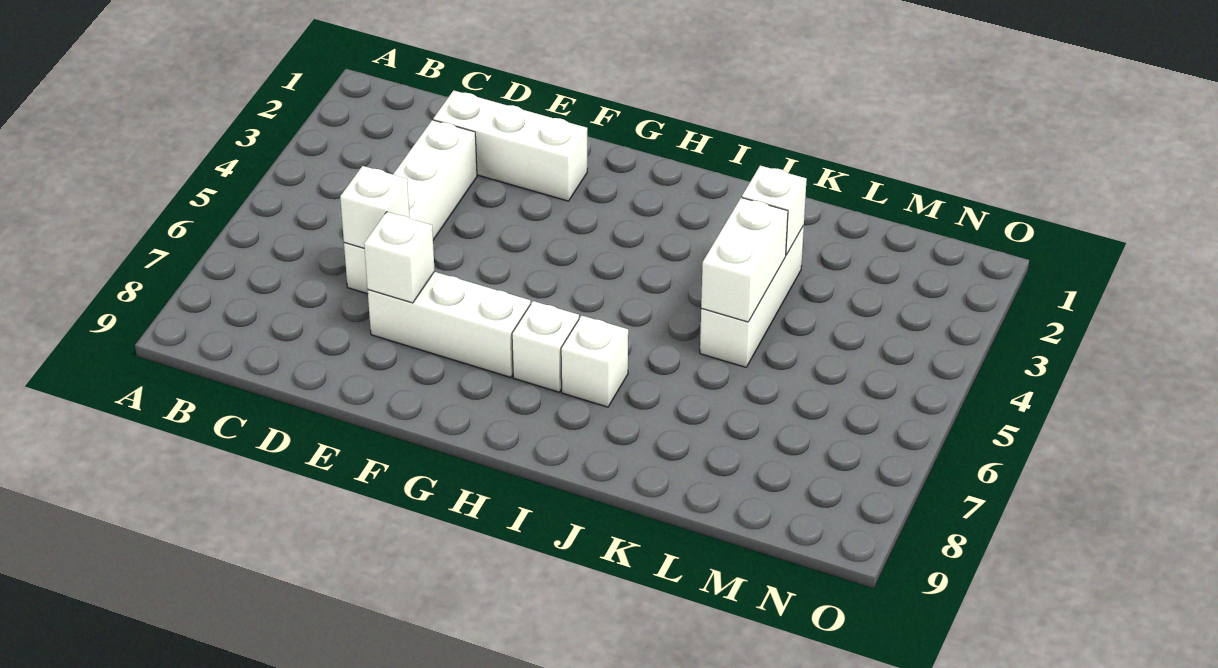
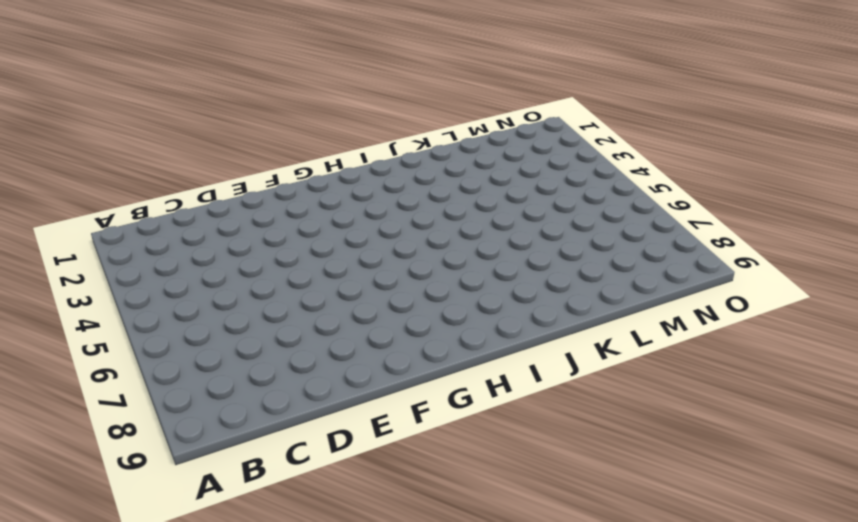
none -> white brick D2:F2 level 1
none -> white brick D3:D6 level 1

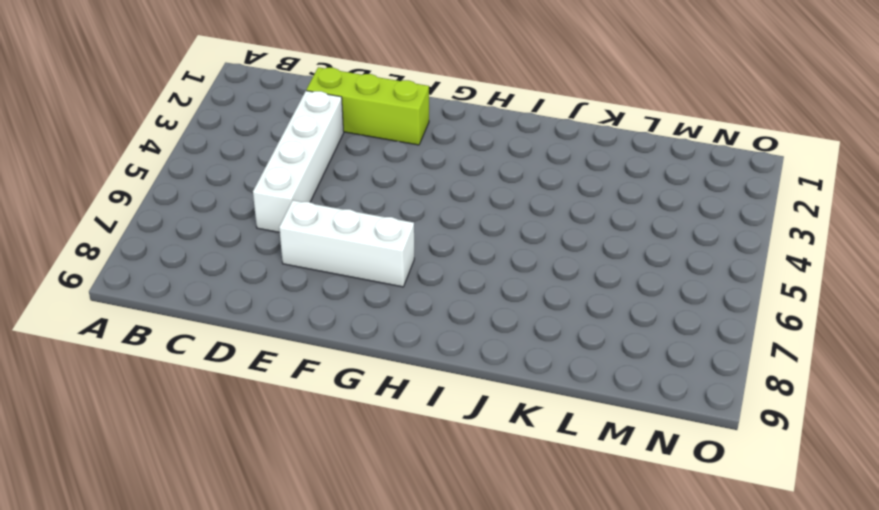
lime brick D2:F2 level 1 -> white brick D2:F2 level 1
none -> white brick H7 level 1
none -> white brick I7 level 1

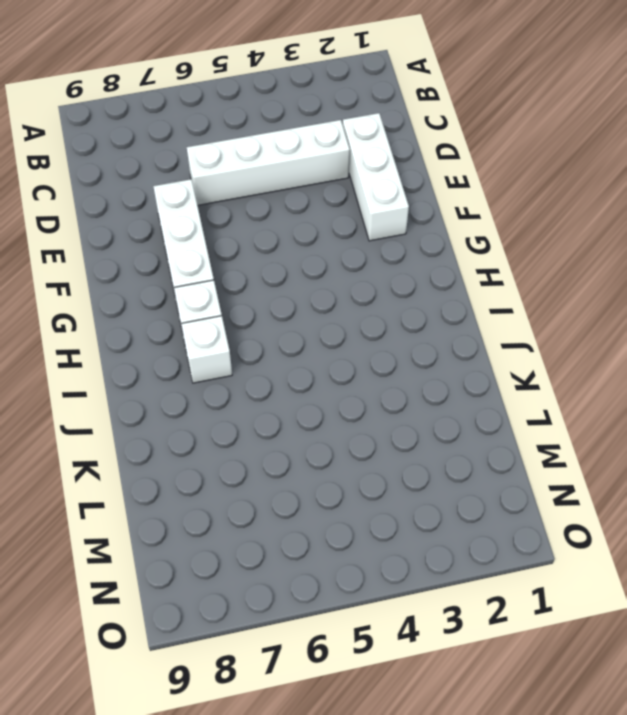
none -> white brick K3:K5 level 1
none -> white brick D6 level 2

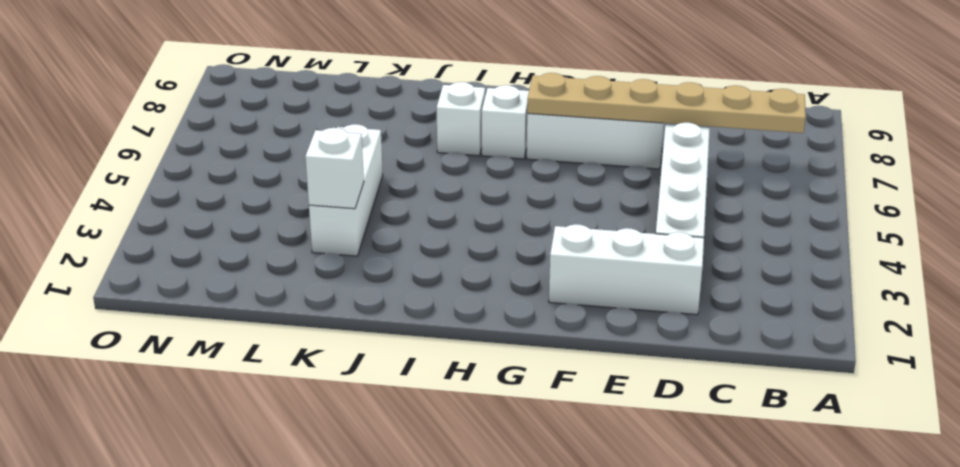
tan plate B7:G7 level 2 -> white brick E7 level 2
none -> white brick D6 level 2
none -> white brick K4:K5 level 2

